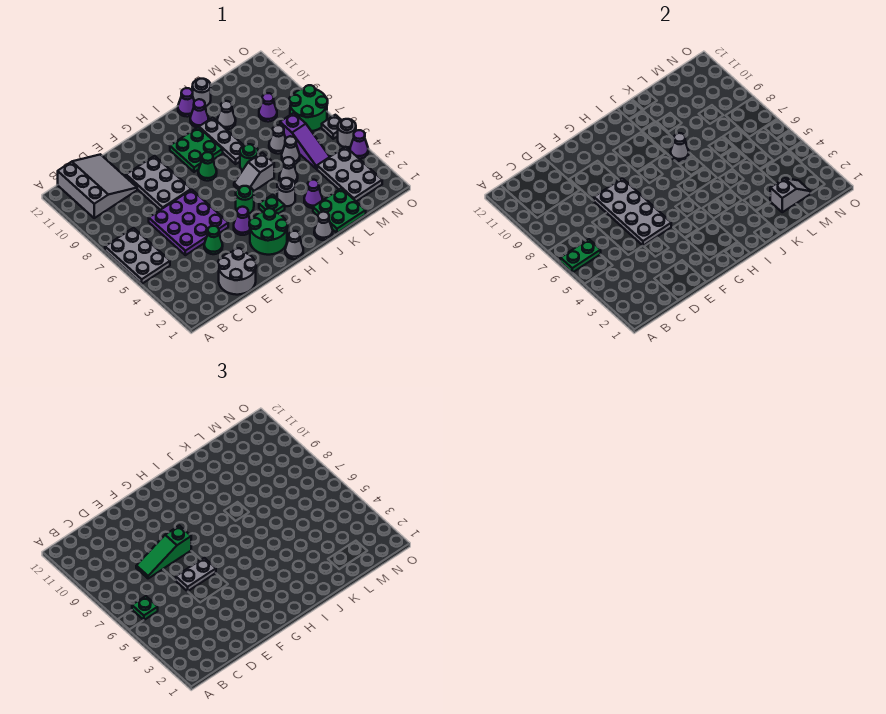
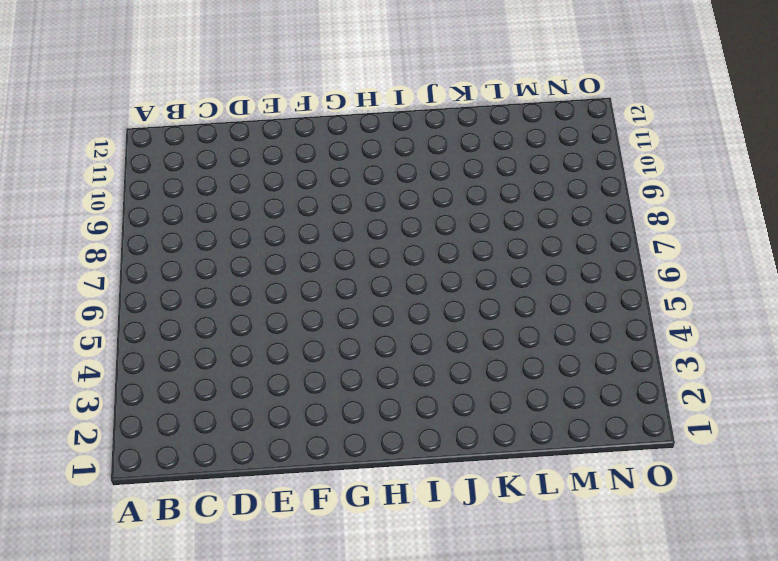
none -> grey plate A5:B7 level 1
none -> grey slope B10:D12 level 1 top B
none -> grey round brick D1:E2 level 1
none -> purple plate D5:F7 level 1

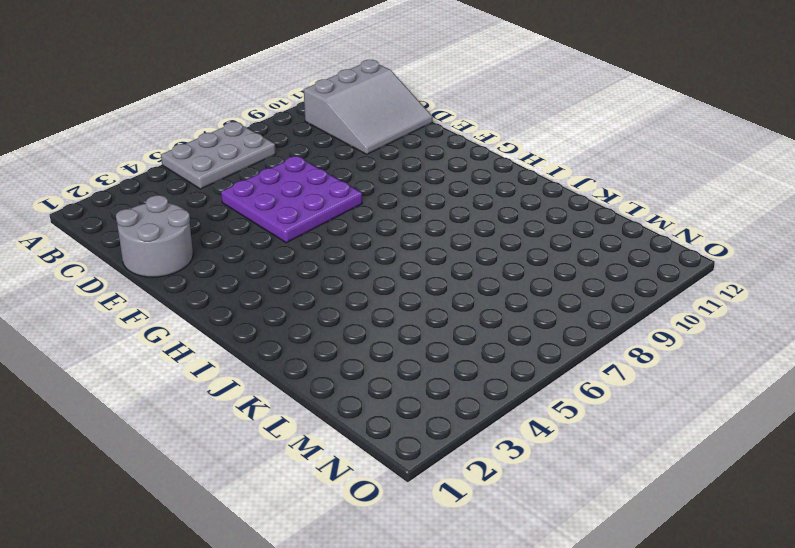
none -> green cone E4 level 1
none -> grey plate E8:F10 level 1
none -> green round brick G2:H3 level 1
none -> purple cone G4 level 1

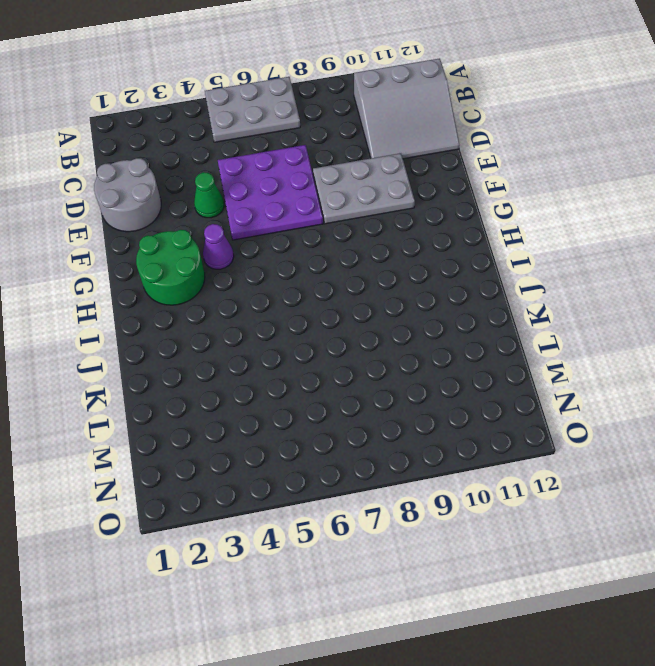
none -> grey cone H1 level 1
none -> green round brick H5 level 1
none -> green cone H8 level 1
none -> green plate H9:I10 level 1

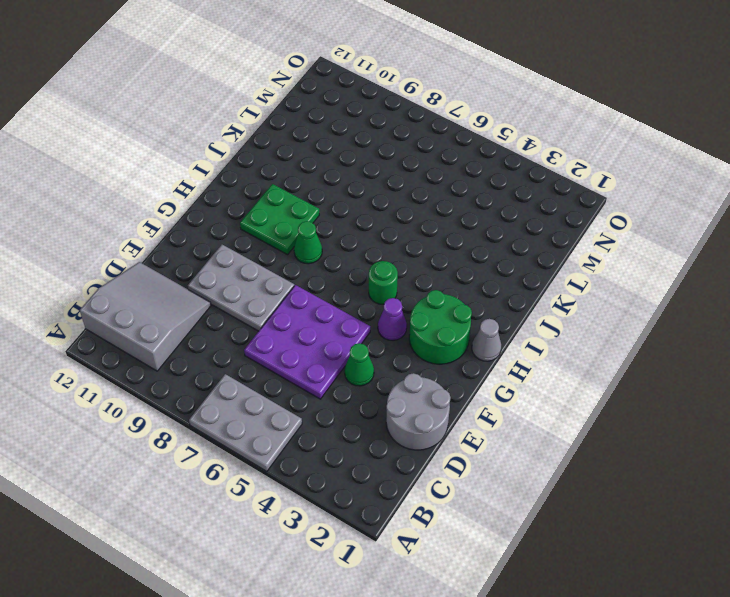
none -> green plate I4 level 1
none -> grey slope I6:J6 level 1 top J
none -> grey cone J1 level 1
none -> grey round brick J4 level 1

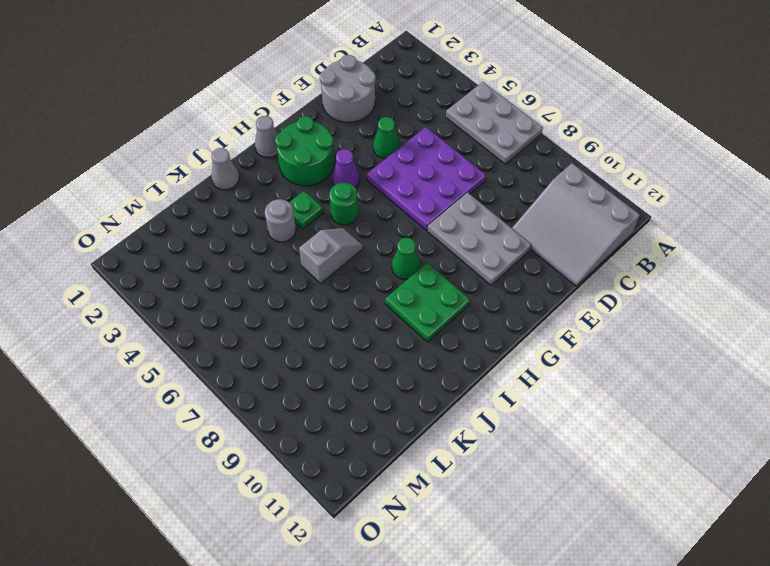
none -> green round brick J7 level 1
none -> grey plate J8:J10 level 1
none -> purple cone J11 level 1
none -> purple cone J12 level 1

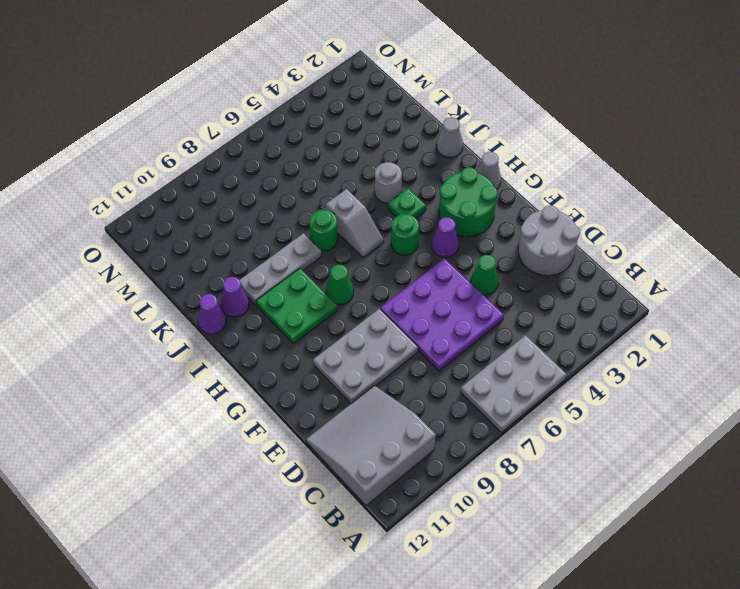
none -> green plate K1:L2 level 1
none -> purple cone K3 level 1
none -> grey cone K5 level 1
none -> grey cone K10 level 1

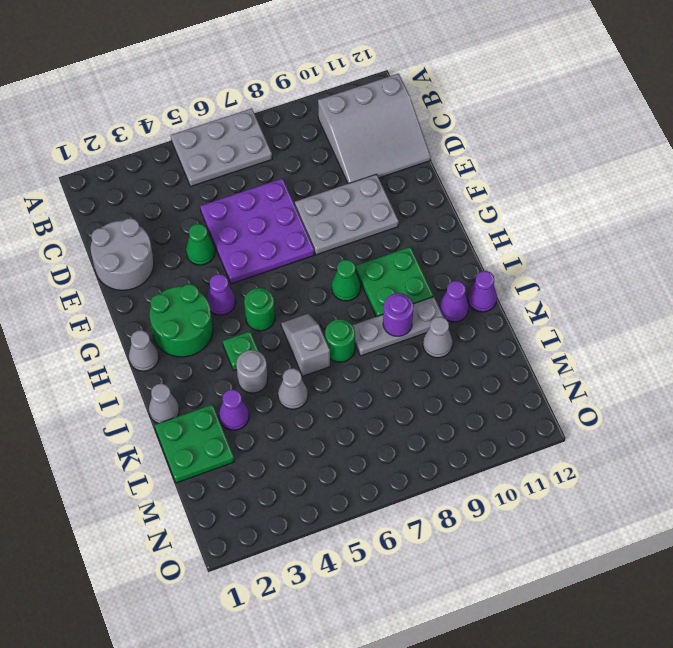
purple round brick J9 level 2 -> none
none -> grey round brick K12 level 1
none -> grey cone L6 level 1
none -> grey cone L7 level 1
none -> grey plate M2:N4 level 1

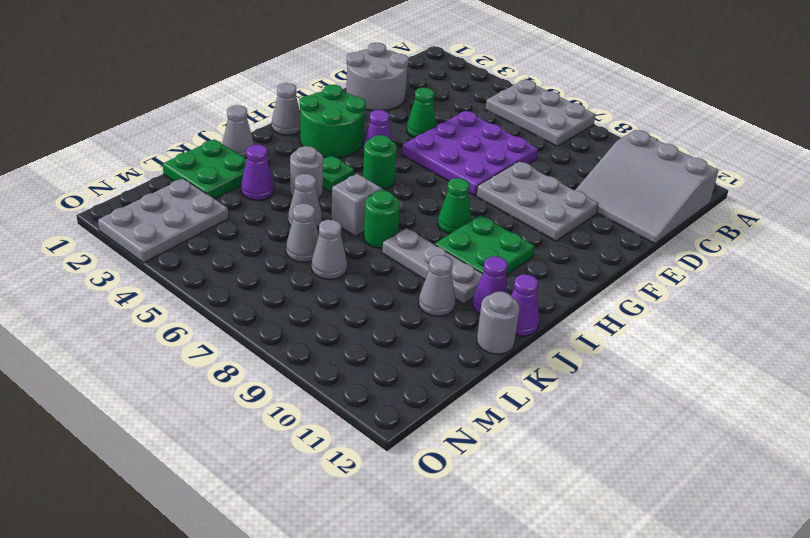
grey plate M2:O3 level 1 -> grey plate M2:N4 level 1
none -> purple slope M5:M7 level 1 top 7
none -> purple cone M9 level 1
none -> green round brick N7:O8 level 1
none -> purple cone O4 level 1

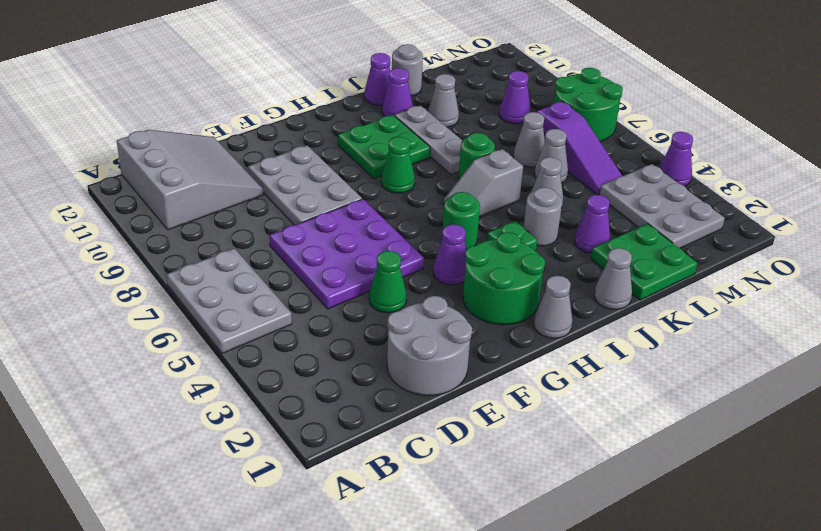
none -> grey round brick O5 level 1
none -> grey plate O6 level 1
none -> green plate A6:B6 level 2
none -> grey plate E5:F8 level 2

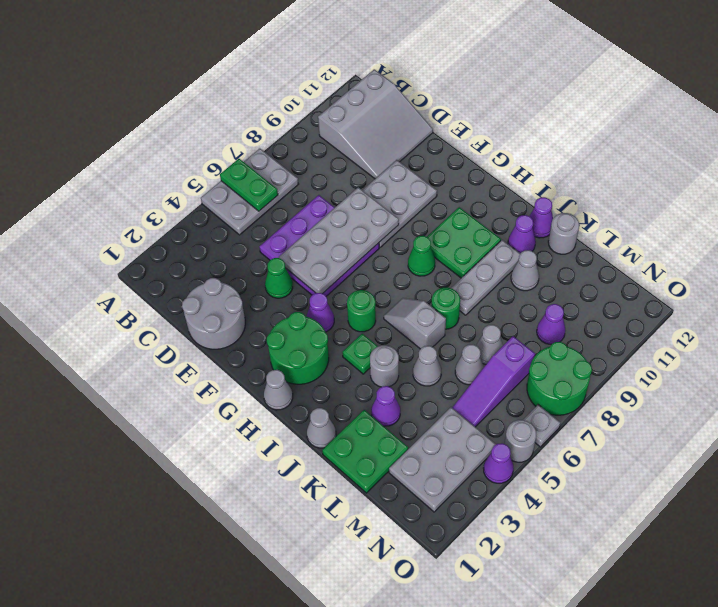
none -> grey cone J8 level 2
none -> grey slope L2:M2 level 2 top L
none -> green plate B6 level 3
none -> green slope D8:F8 level 3 top F

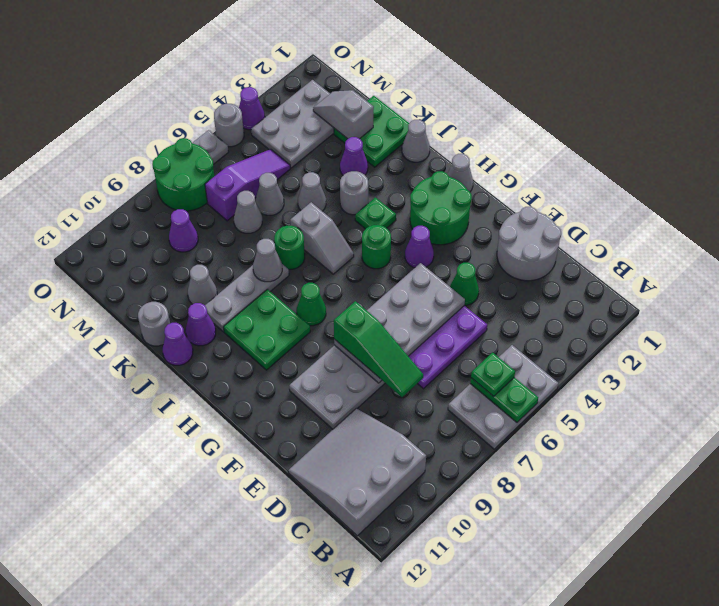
none -> grey plate E6:F6 level 3

